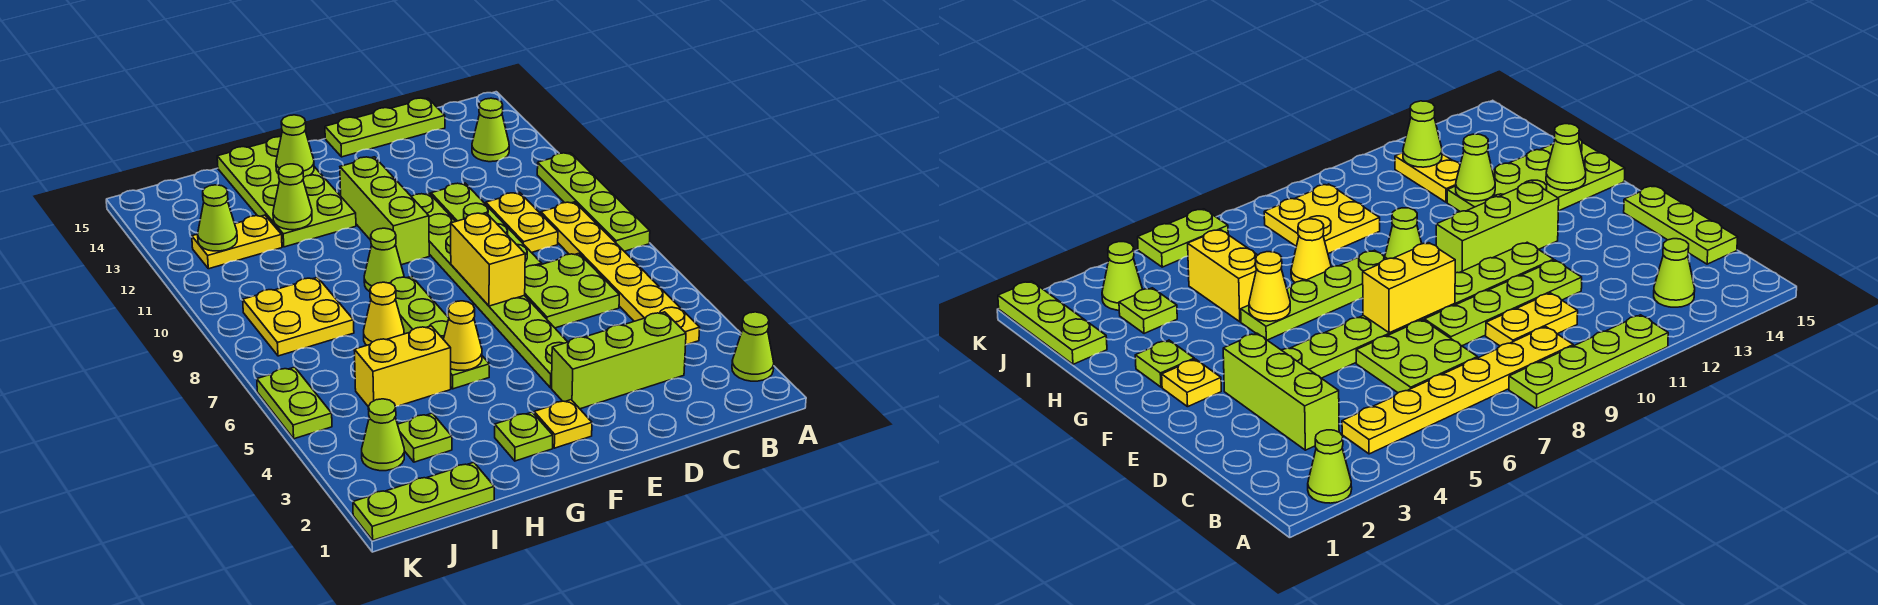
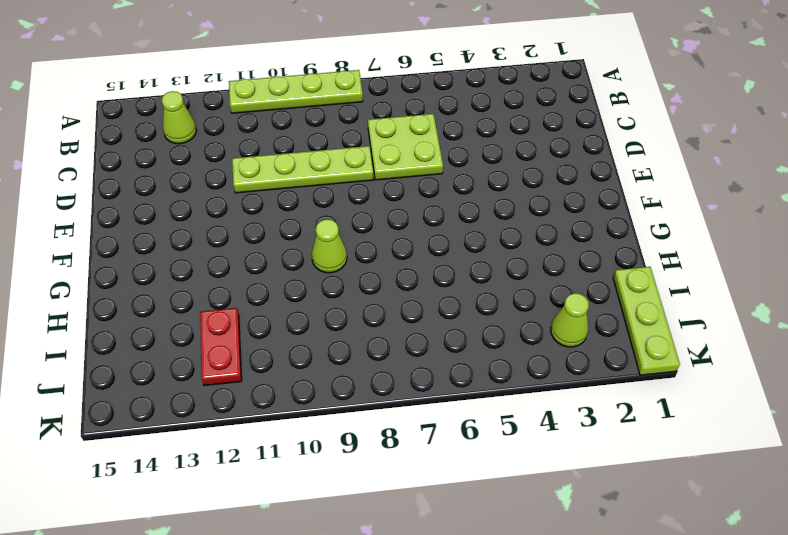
red plate I12:J12 level 1 -> yellow plate I12:J12 level 1
none -> lime cone A2 level 1
none -> yellow plate B4:B9 level 1
none -> lime brick C3:E3 level 1

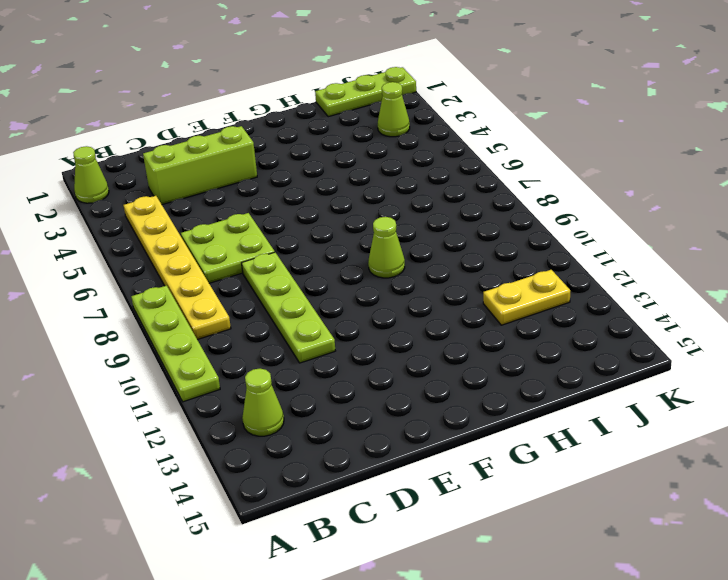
none -> yellow plate C9:C10 level 1
none -> lime plate C15:E15 level 1
none -> lime plate E4:E11 level 1

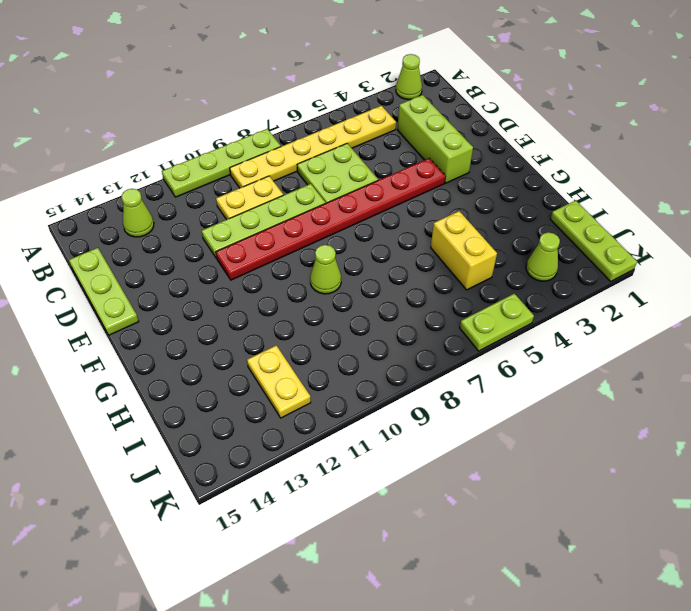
red plate E4:E11 level 1 -> lime plate E4:E11 level 1
none -> yellow plate F2 level 1
none -> lime brick F10:F12 level 1
none -> lime plate G2 level 1

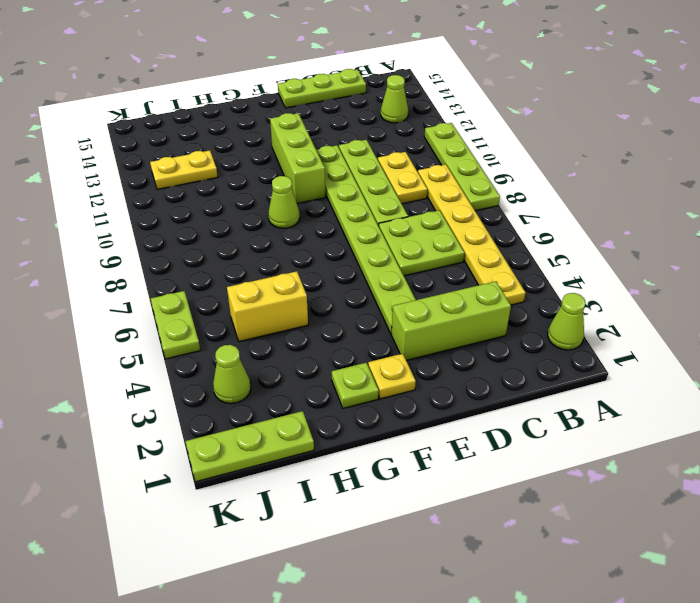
none -> lime plate G5:G8 level 1
none -> lime plate G12:H15 level 1
none -> yellow cone H7 level 1

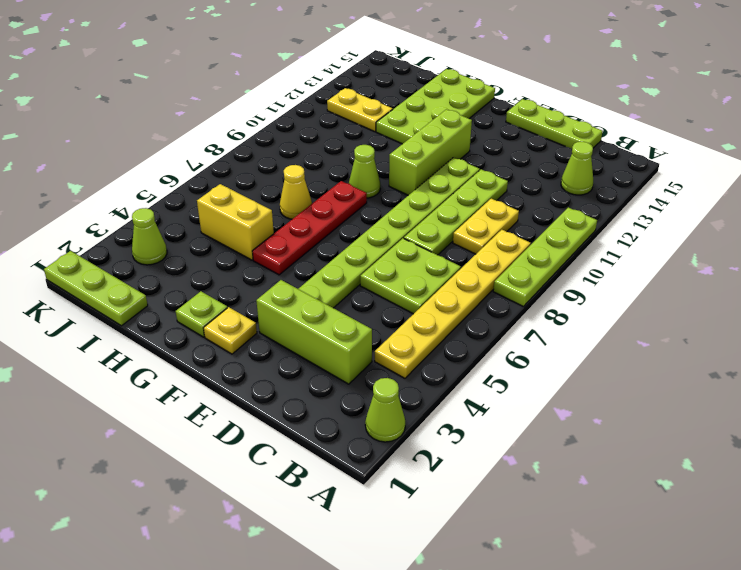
red plate G5:G8 level 1 -> lime plate G5:G8 level 1
none -> lime plate I3 level 1
none -> yellow plate I8:J9 level 1
none -> lime plate K5:K6 level 1

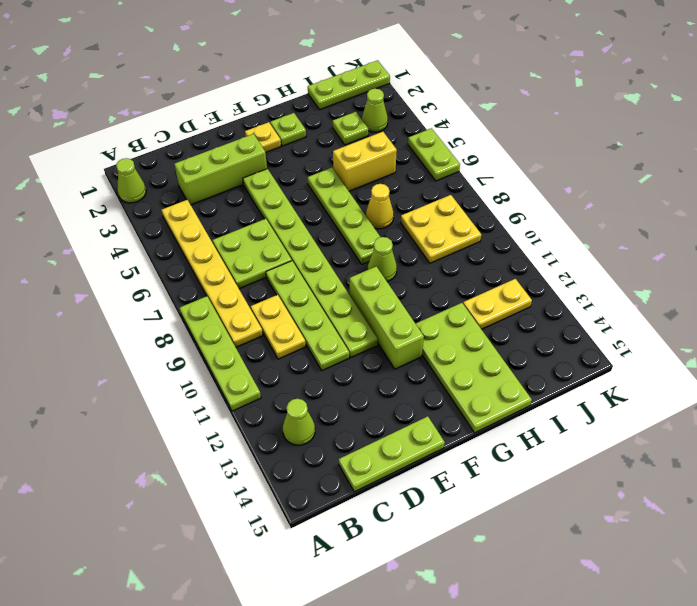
none -> yellow brick E7:E8 level 2
none -> yellow cone G5 level 2
none -> lime cone G14 level 2

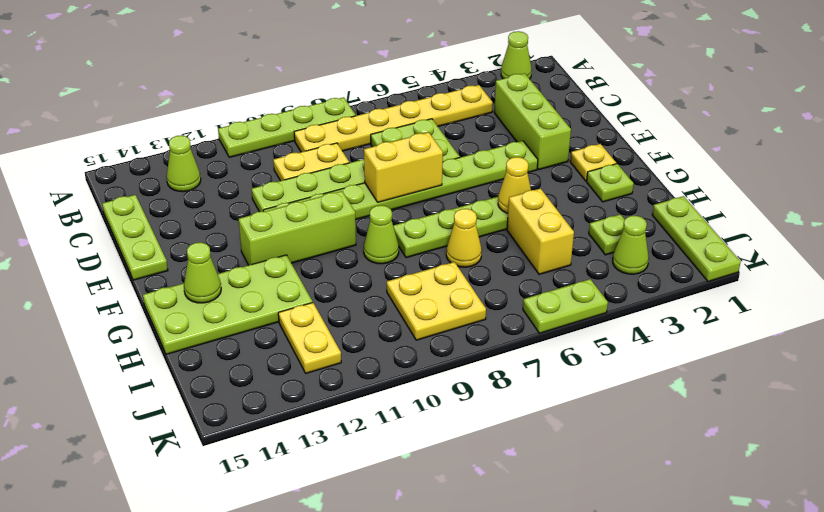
none -> lime cone H12 level 2
none -> lime cone J12 level 2

